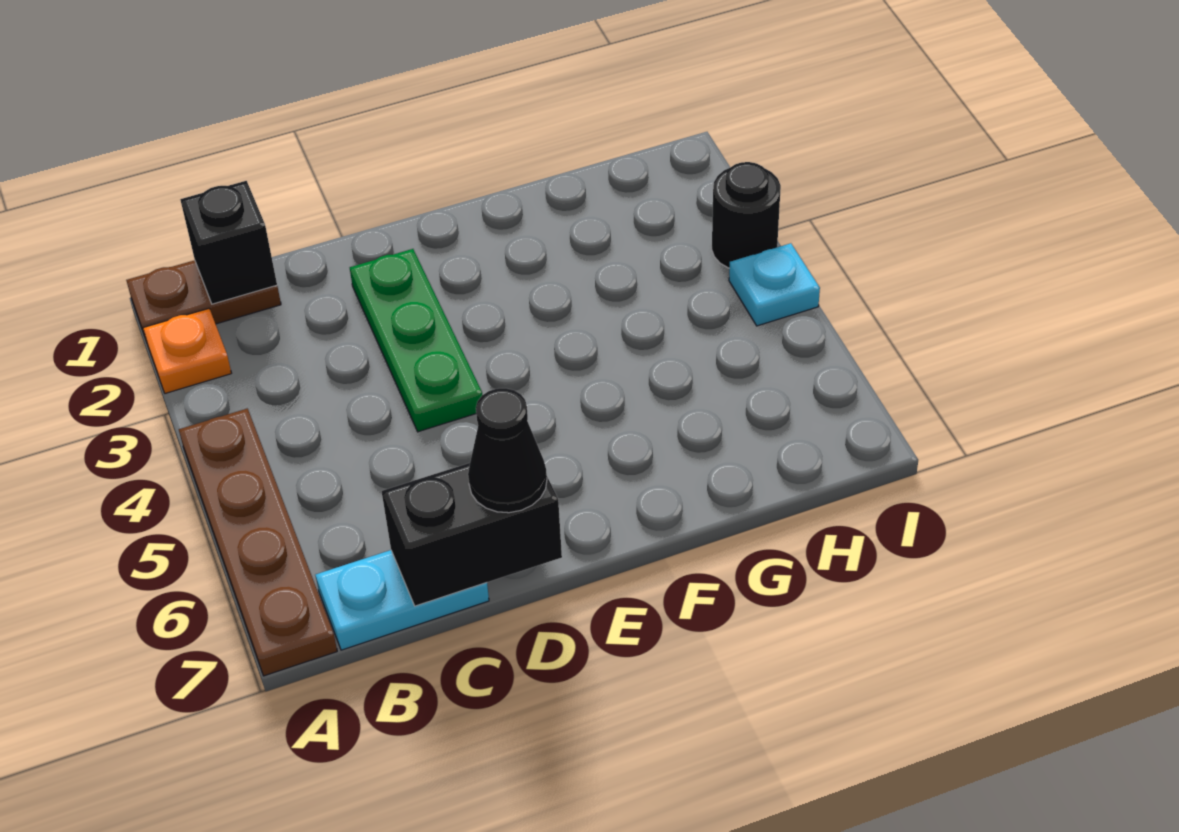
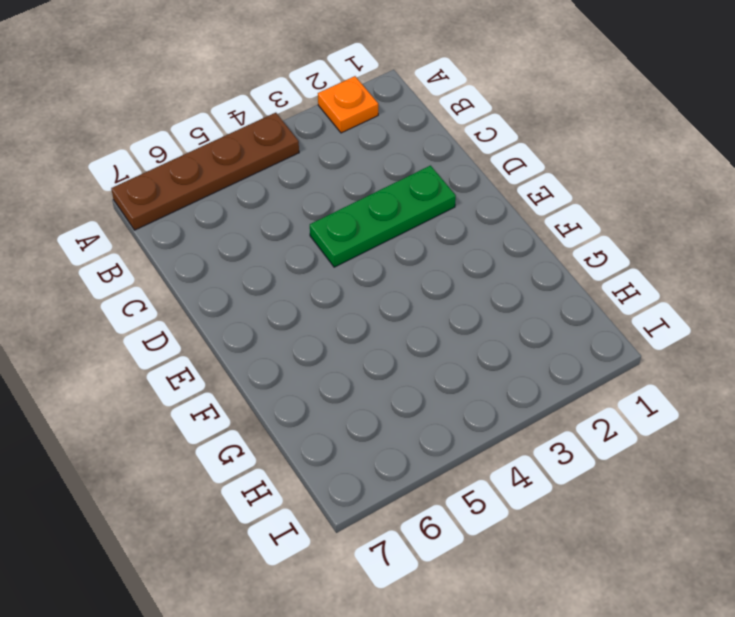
none -> brown plate A1:B1 level 1
none -> cyan plate B7:C7 level 1

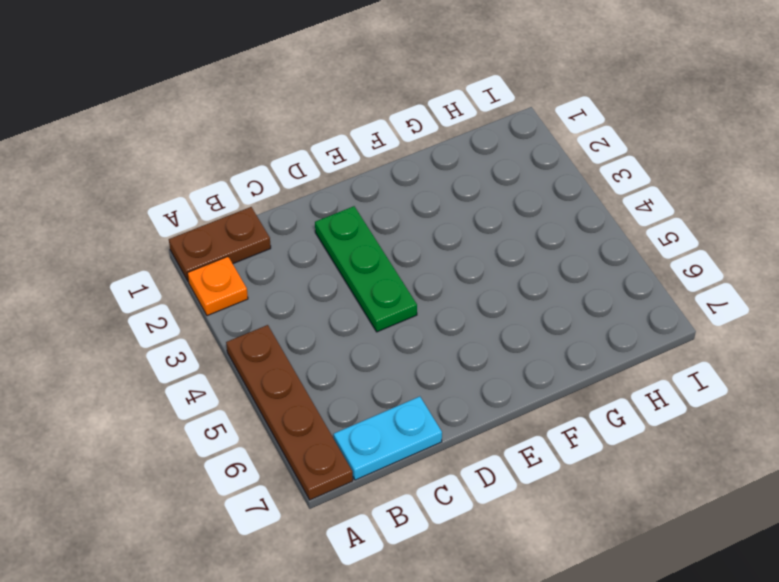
none -> black round brick I3 level 1
none -> cyan plate I4 level 1

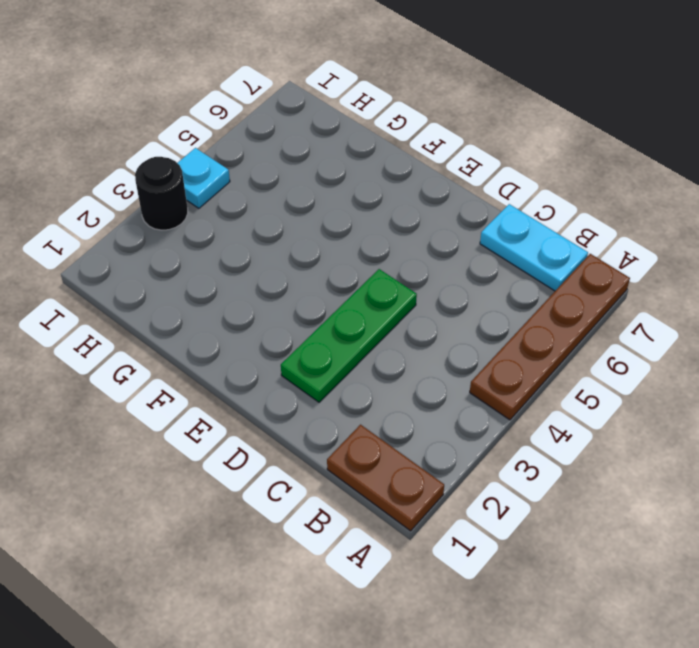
none -> orange plate A2 level 1
none -> black brick B1 level 2

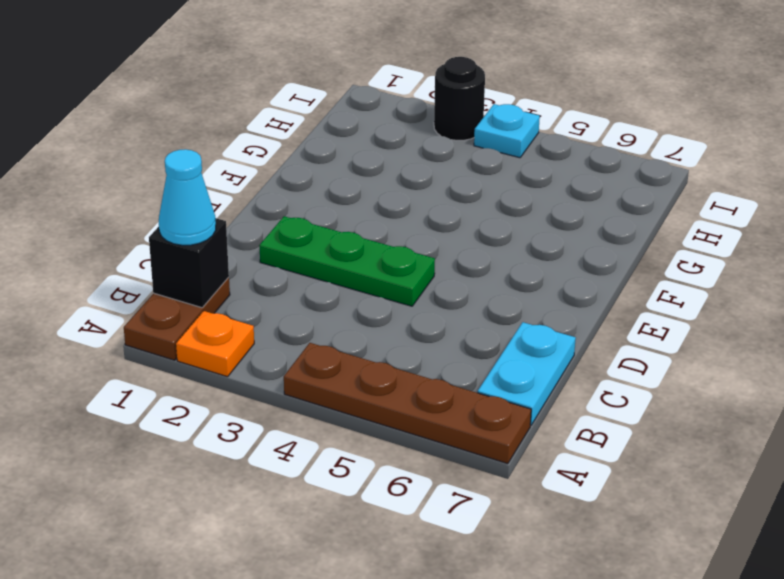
cyan cone B1 level 3 -> none
none -> black brick C7:D7 level 2
none -> black cone D7 level 3

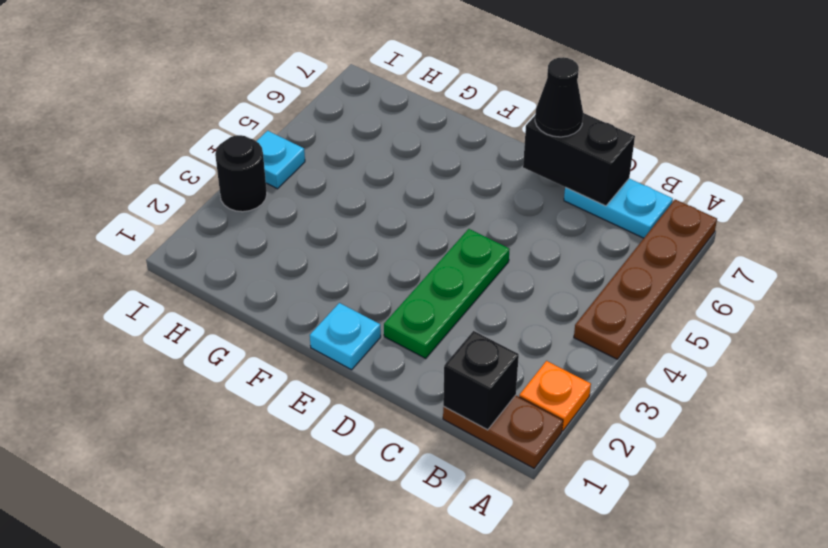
cyan plate E1 level 1 -> none

